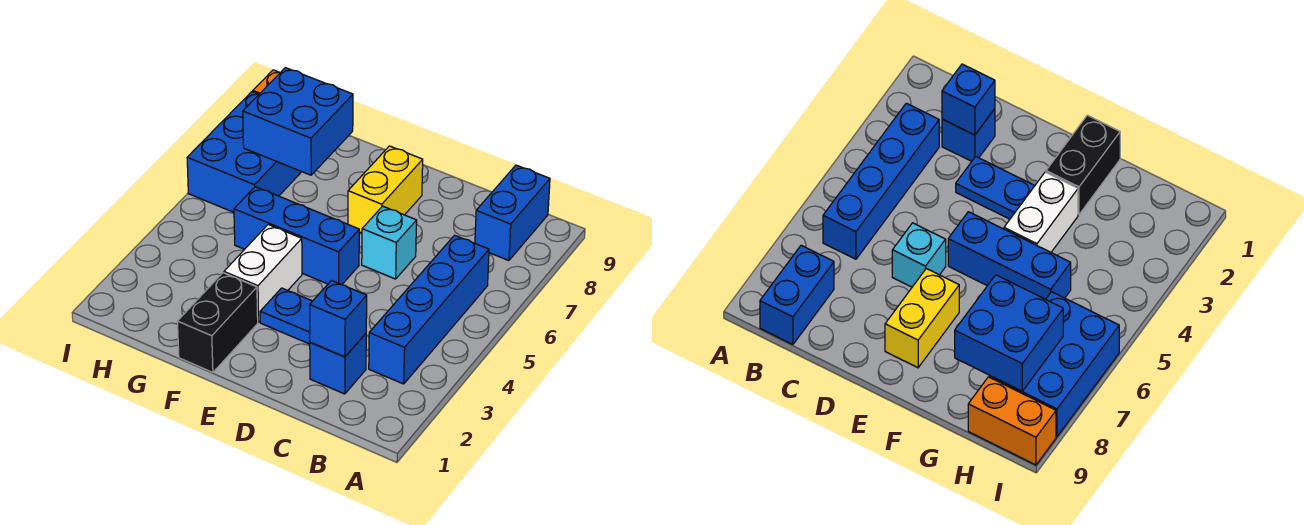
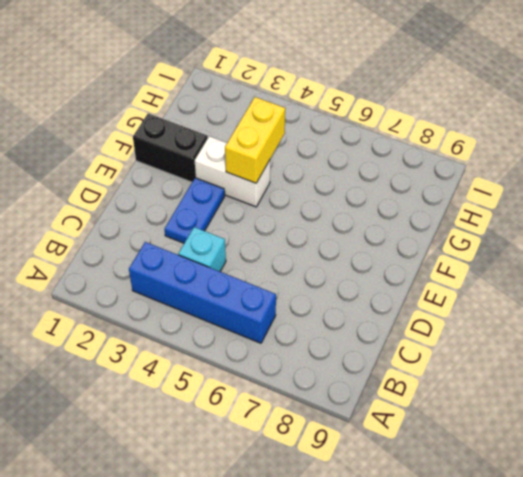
cyan brick C4 level 1 -> cyan brick D6 level 1
yellow brick F4:G4 level 2 -> yellow brick E7:E8 level 1
none -> blue brick B8:B9 level 1
none -> blue brick C2 level 1
none -> blue brick E5:G5 level 1

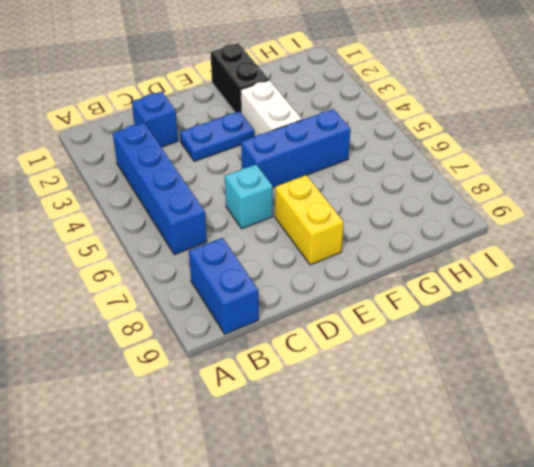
none -> blue brick H6:I8 level 1
none -> orange brick H9:I9 level 1
none -> blue brick C2 level 2

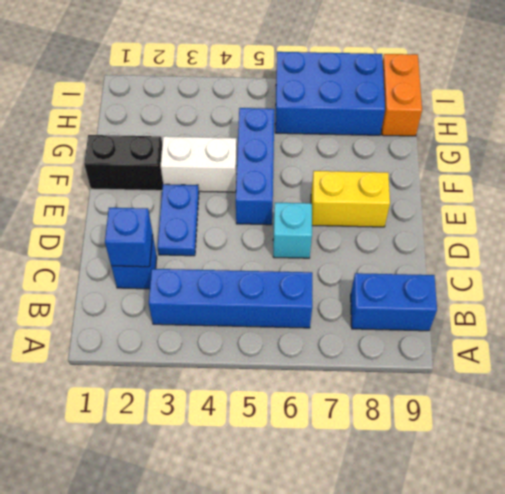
none -> blue brick G7:H8 level 2

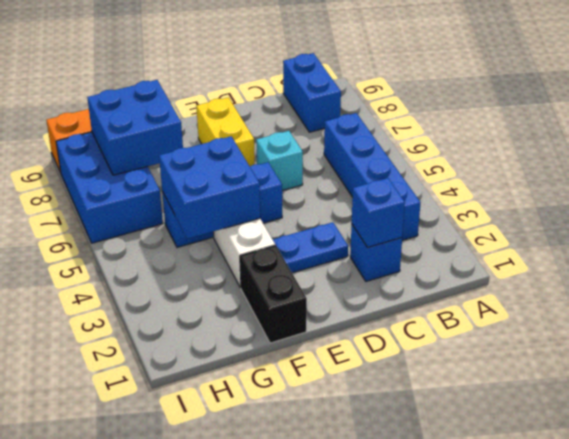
blue brick F4:G5 level 2 -> none

